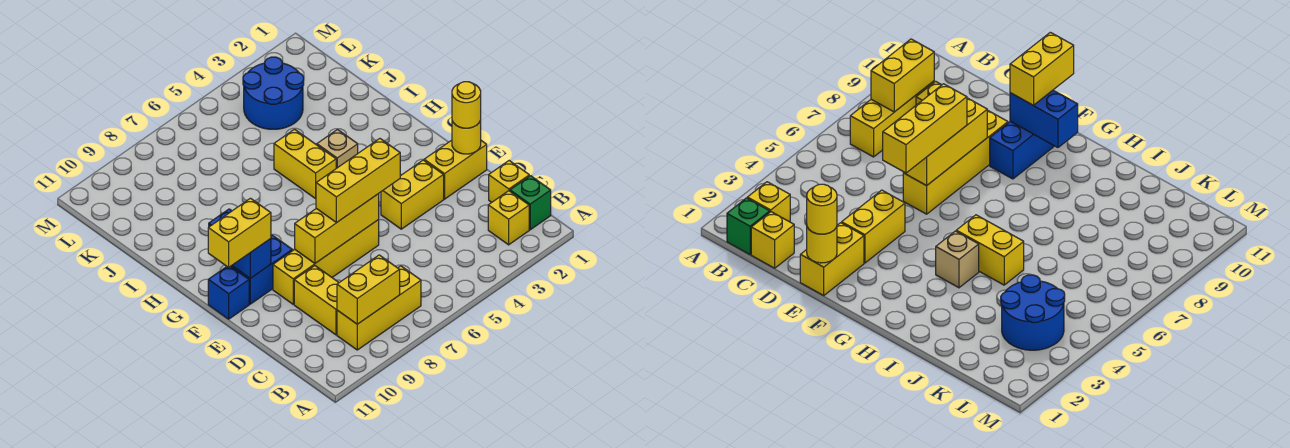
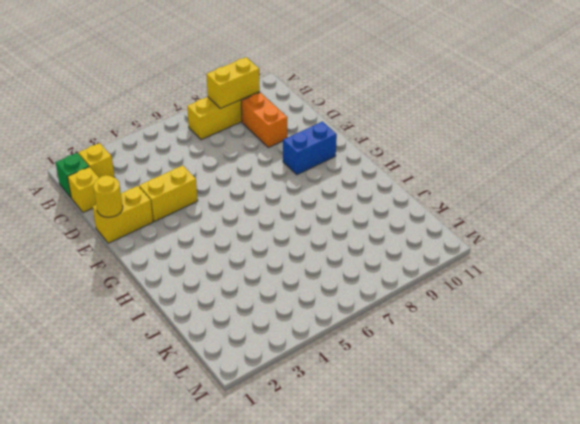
orange brick C9:D9 level 1 -> yellow brick C9:D9 level 1
none -> yellow brick E6:E9 level 1
none -> blue brick F11 level 1
none -> tan brick H4 level 1

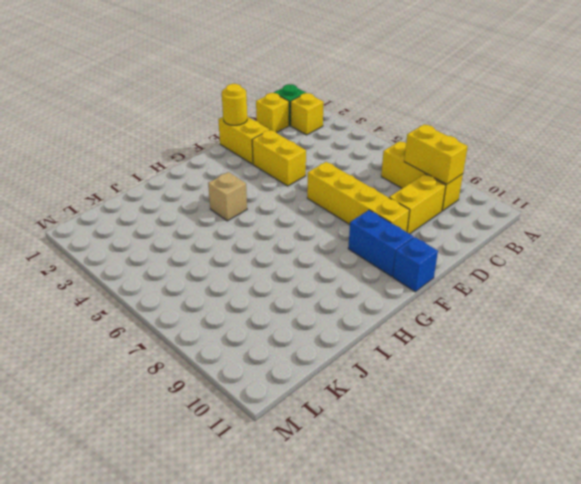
none -> yellow brick H5:I5 level 1
none -> blue round brick K3:L4 level 1
none -> yellow brick E6:E8 level 2

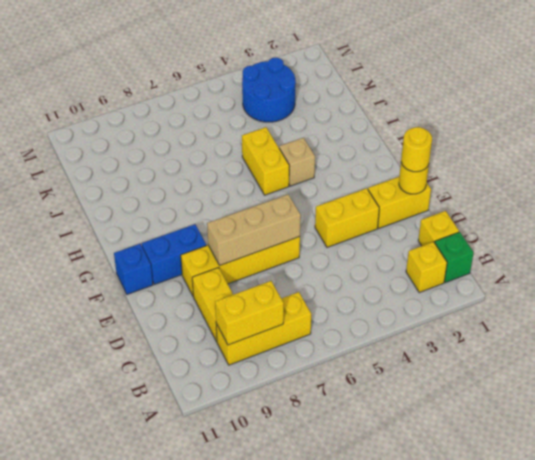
tan brick E6:E8 level 2 -> yellow brick E6:E8 level 2
none -> blue brick F10:G10 level 2
none -> yellow brick E5:E7 level 3
none -> yellow brick F10:F11 level 3

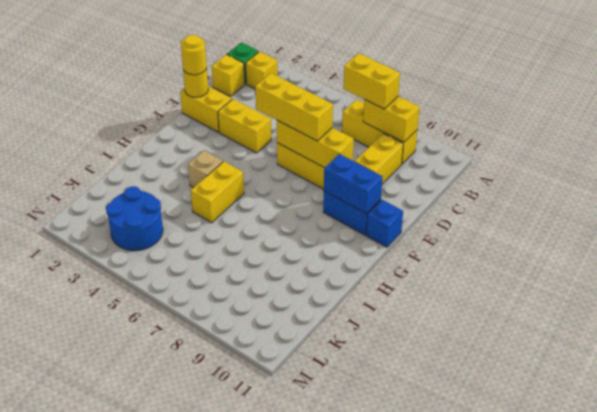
yellow brick B7:B8 level 3 -> yellow brick F10:F11 level 3
blue brick F9:F10 level 2 -> blue brick F10:G10 level 2

